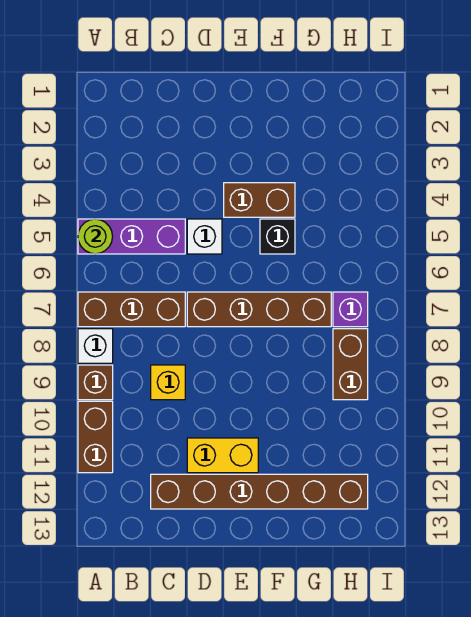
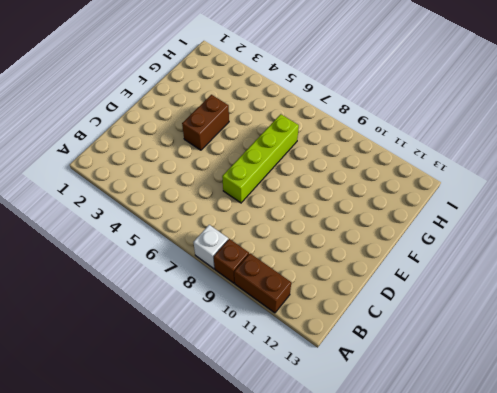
lime brick D7:G7 level 1 -> brown brick D7:G7 level 1
none -> purple brick A5:C5 level 1
none -> brown brick A7:C7 level 1
none -> yellow brick C9 level 1

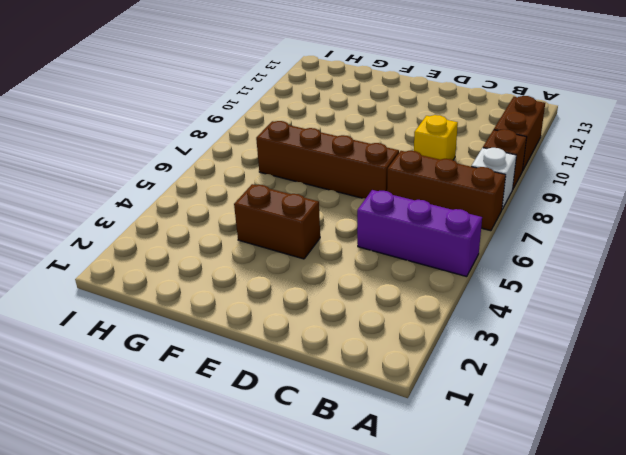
none -> brown brick C12:H12 level 1
none -> white brick D5 level 1
none -> yellow brick D11:E11 level 1

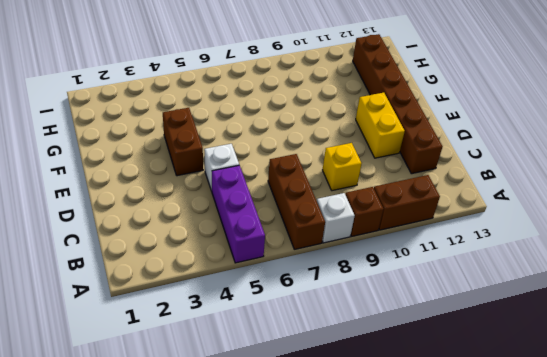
none -> brown brick D7:G7 level 1
none -> black brick F5 level 1
none -> purple brick H7 level 1

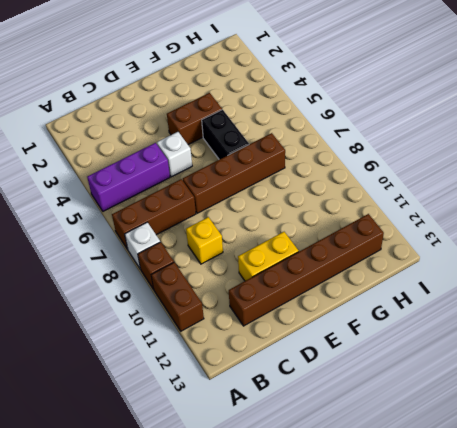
black brick F5:F6 level 1 -> black brick F5 level 1
none -> purple brick H7 level 1
none -> brown brick H8:H9 level 1
none -> lime round brick A5 level 2

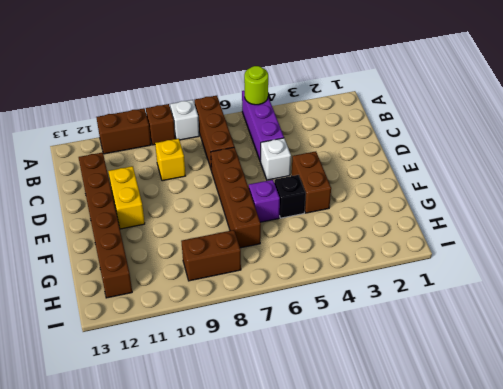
purple brick F6 level 1 -> purple brick H7 level 1

